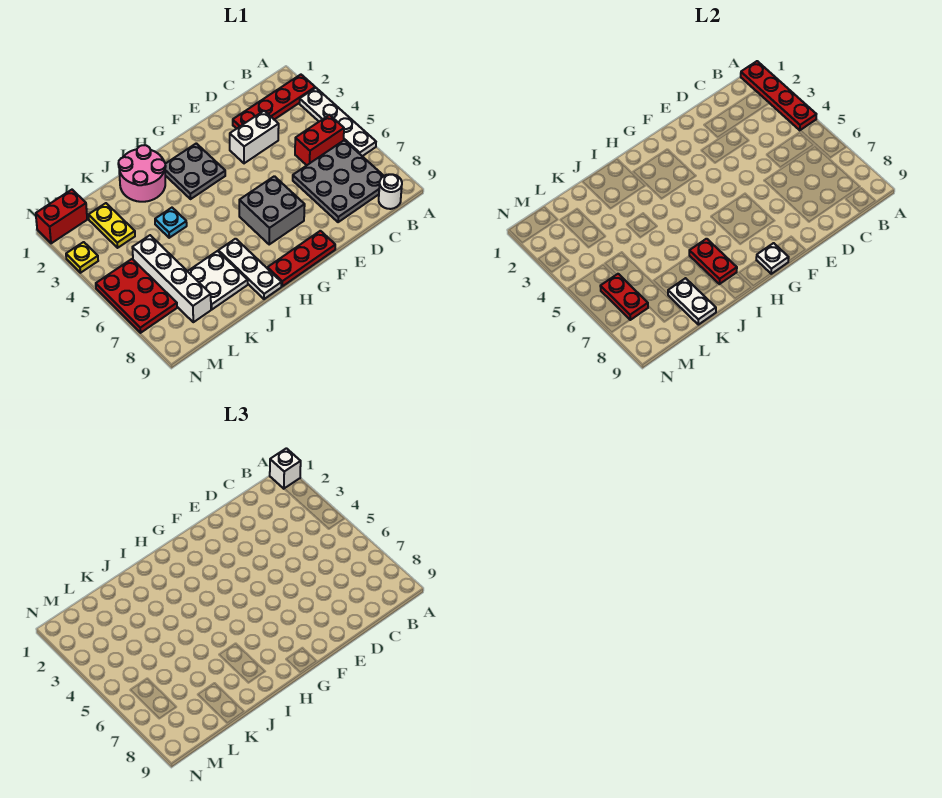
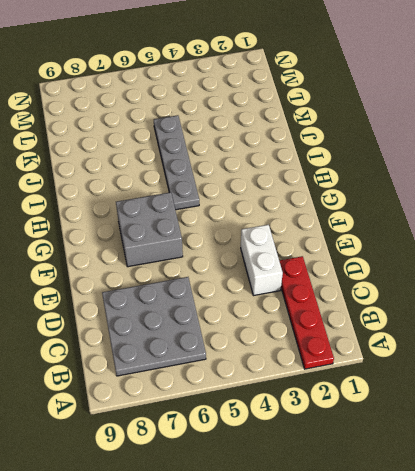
grey plate H5:K5 level 1 -> none
none -> white plate A3:A6 level 1
none -> red brick B5:C5 level 1
none -> white round brick B9 level 1

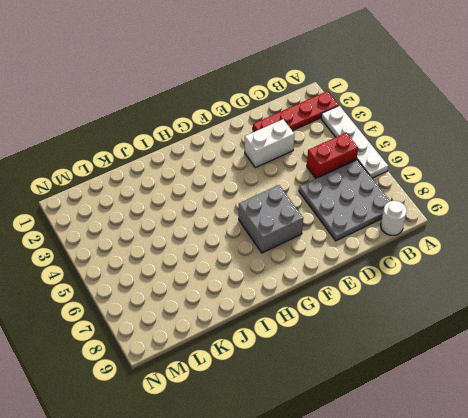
none -> red plate F9:H9 level 1
none -> grey plate G2:H3 level 1
none -> pink round brick I1:J2 level 1

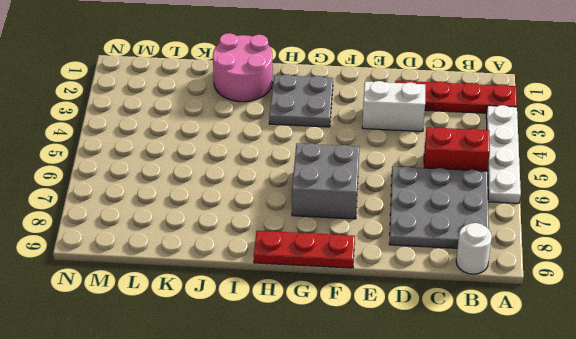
none -> white plate I7:I9 level 1
none -> cyan plate J4 level 1
none -> white plate J7:K8 level 1

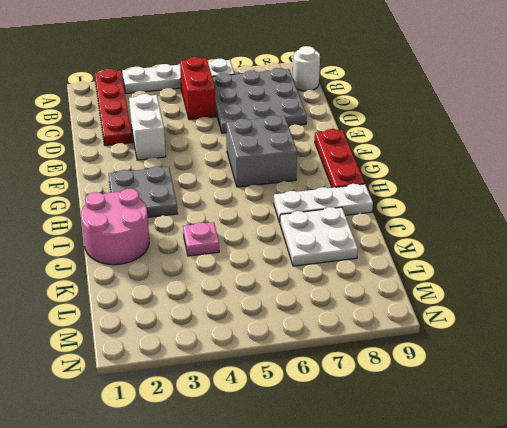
pink plate J4 level 1 -> cyan plate J4 level 1
none -> yellow plate L2:L3 level 1
none -> white brick L5:L8 level 1
none -> red brick M1:N1 level 1

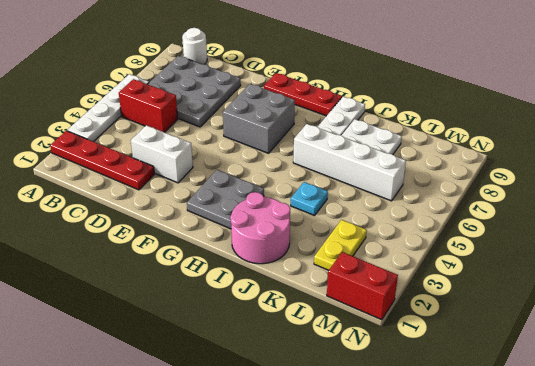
white brick I6:L6 level 1 -> white brick L5:L8 level 1
none -> red plate M5:N7 level 1
none -> yellow plate N3 level 1
none -> red plate A1:A4 level 2

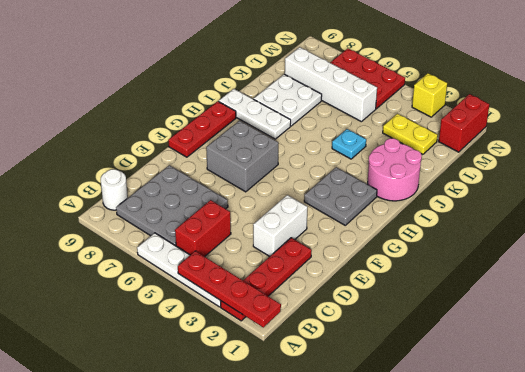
yellow brick N3 level 1 -> yellow plate N3 level 1
none -> white plate G9 level 2
none -> red plate I7:I8 level 2
none -> white plate K8:K9 level 2

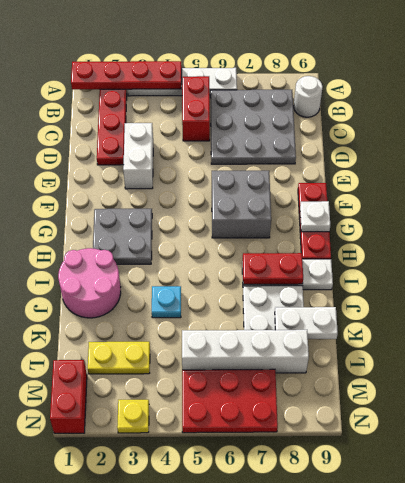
none -> red plate M6:M7 level 2
none -> white brick A1 level 3

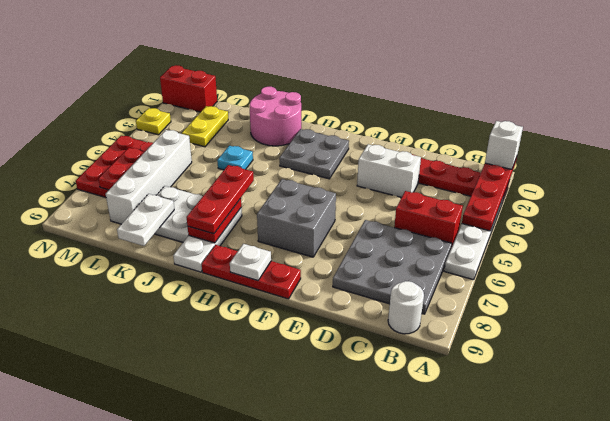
red plate I6:I8 level 3 -> none

